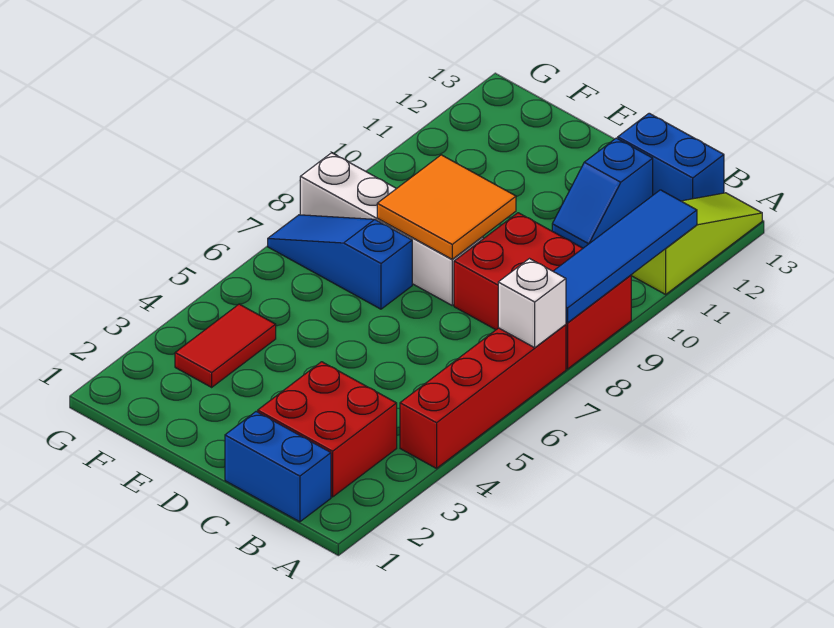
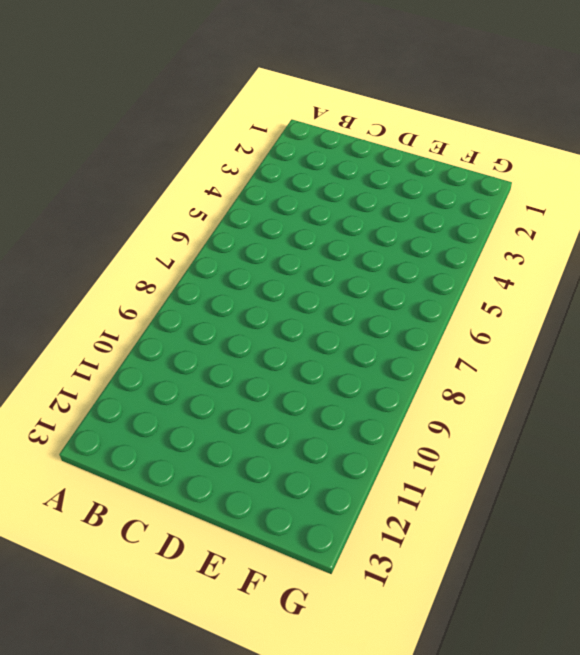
none -> red brick A4:A7 level 1
none -> red brick A8:C9 level 1
none -> lime slope A11:A13 level 1 top 11

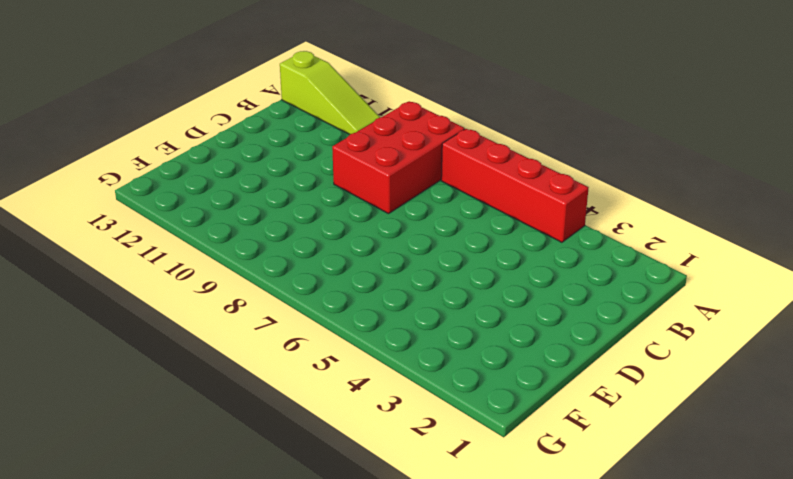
lime slope A11:A13 level 1 top 13 -> lime slope A11:A13 level 1 top 11
none -> blue brick B1:C1 level 1
none -> red brick B2:C3 level 1
none -> blue brick B13:C13 level 1

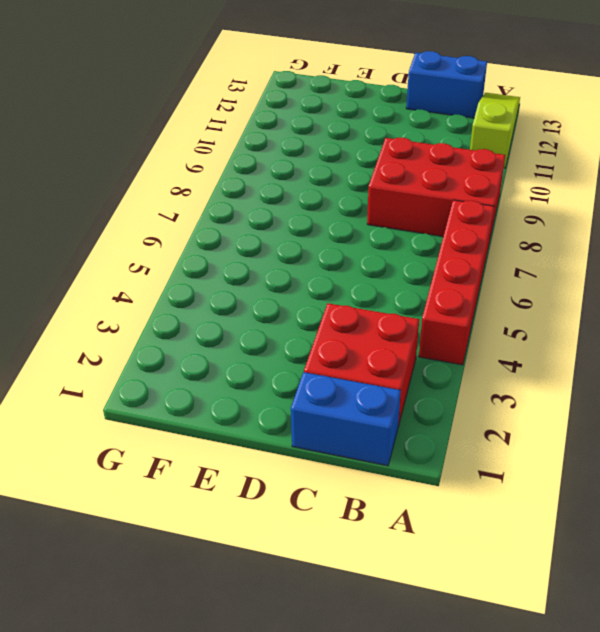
none -> blue slope C11:C12 level 1 top 12
none -> white brick D8:G8 level 1
none -> blue slope E7:G7 level 1 top E

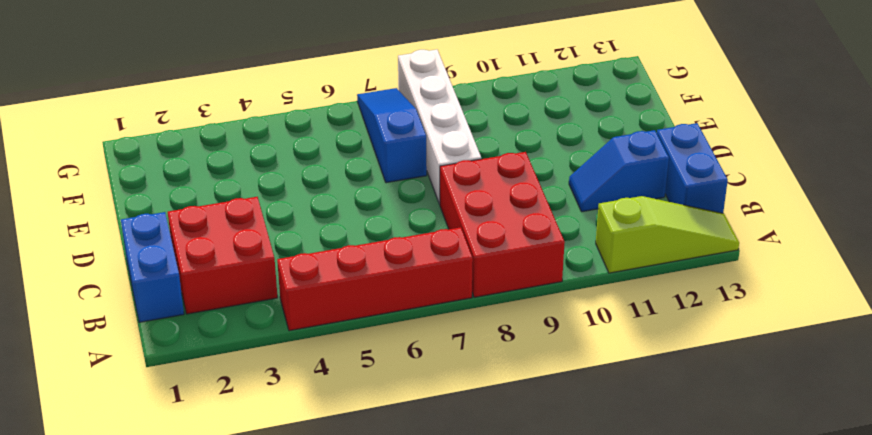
none -> red tile F3:F4 level 1
none -> white brick A7 level 2
none -> blue tile A8:A11 level 2

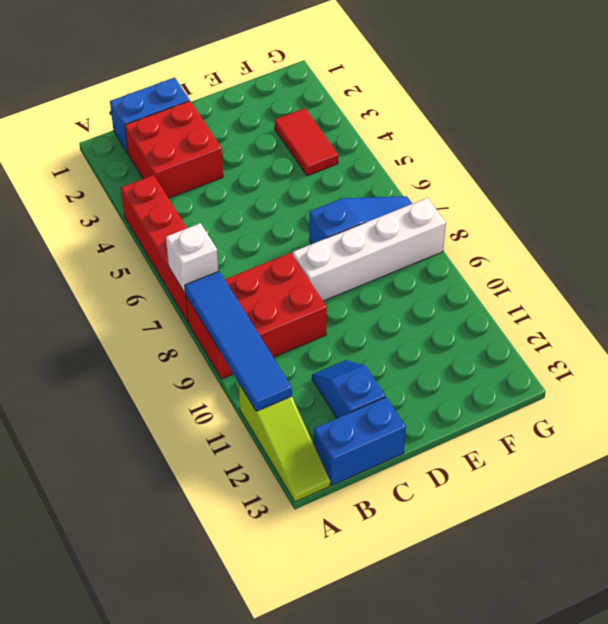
none -> orange tile D8:E9 level 2

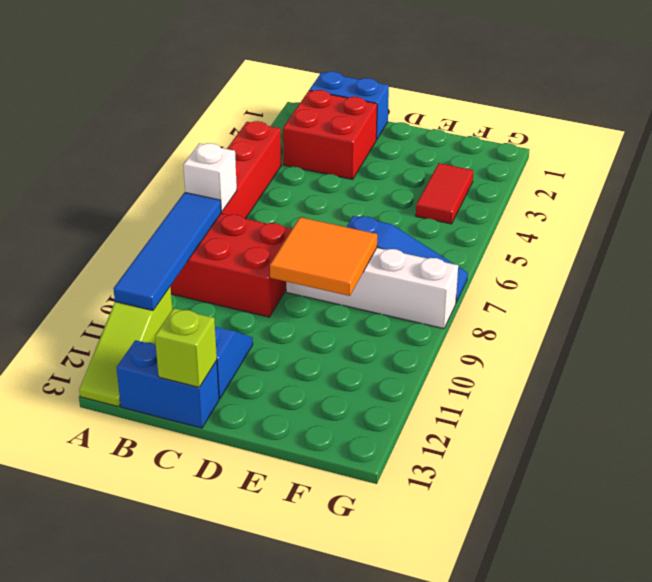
lime brick C13 level 2 -> none

